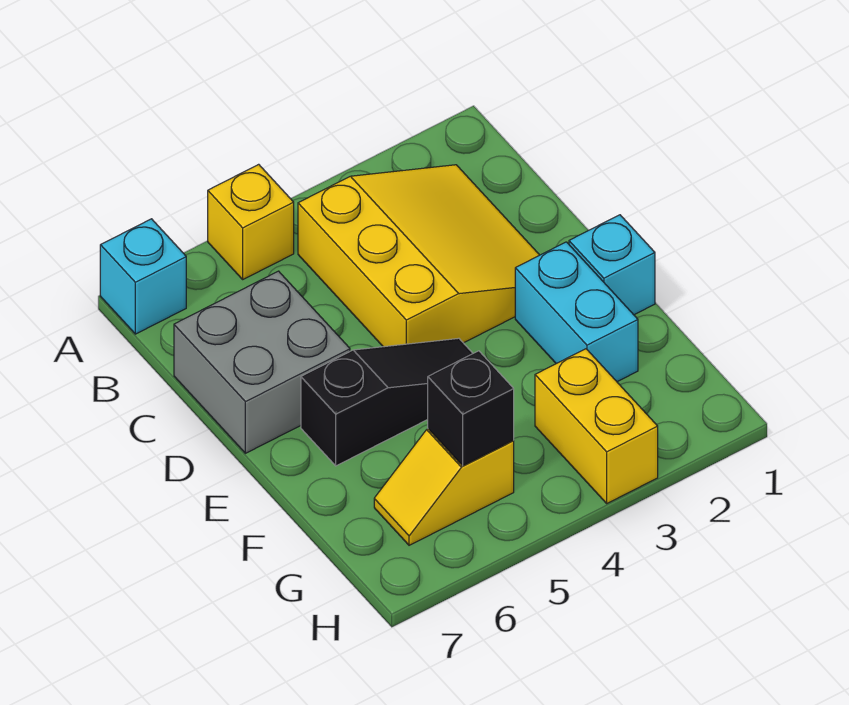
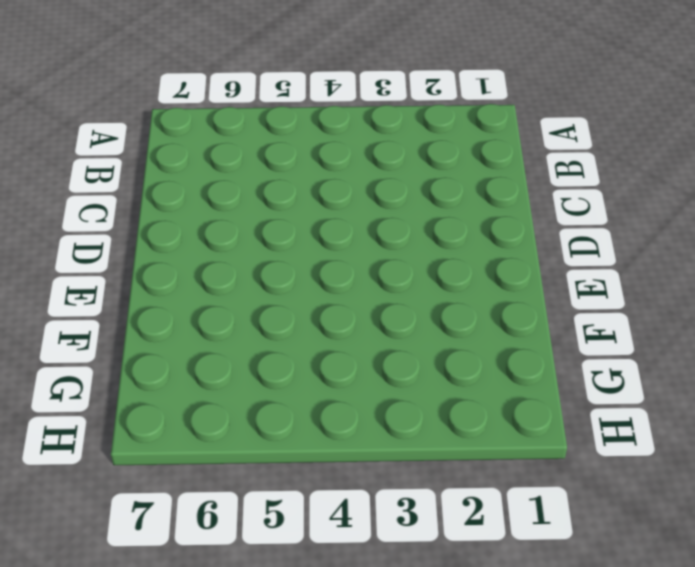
none -> yellow brick A5 level 1
none -> cyan brick A7 level 1

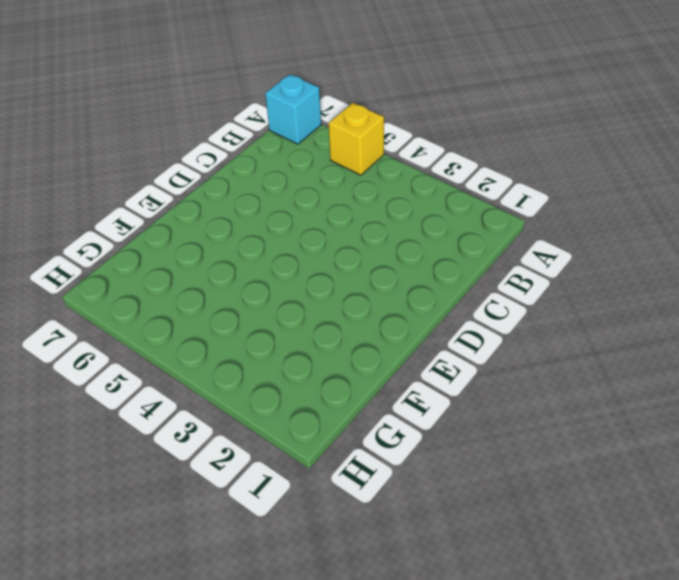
none -> yellow slope B2:D4 level 1 top 4
none -> grey brick C6:D7 level 1

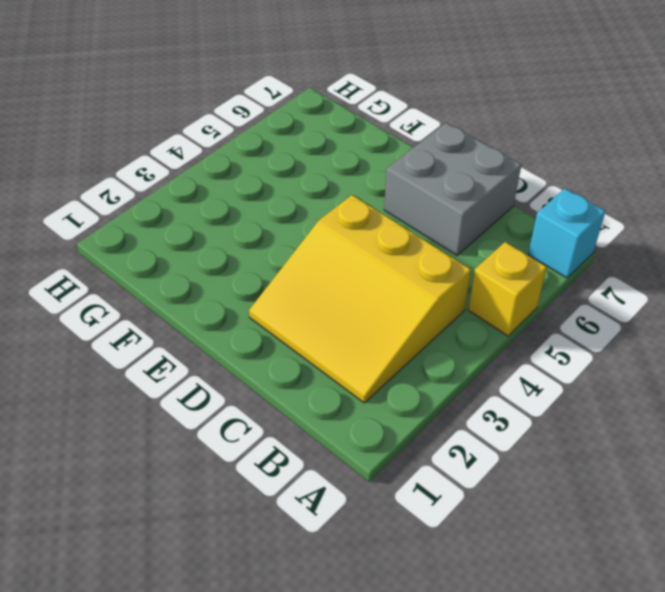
none -> cyan brick E1 level 1
none -> cyan brick E2:F2 level 1

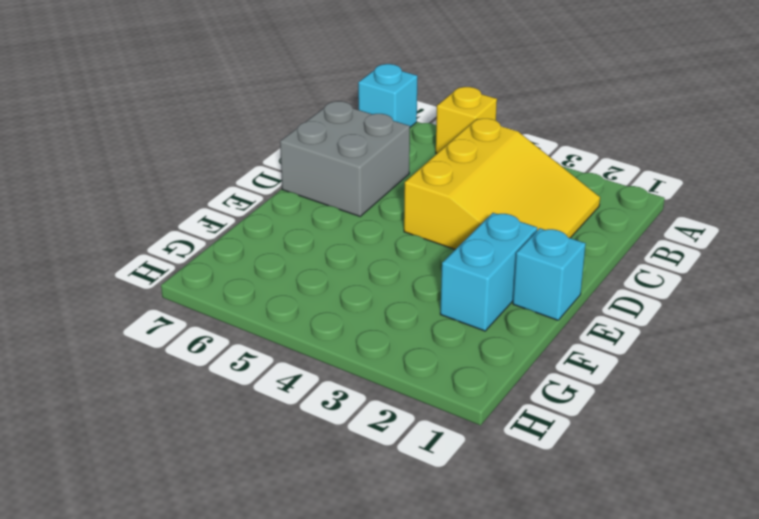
none -> black slope E4:E6 level 1 top 6
none -> yellow brick G3:H3 level 1

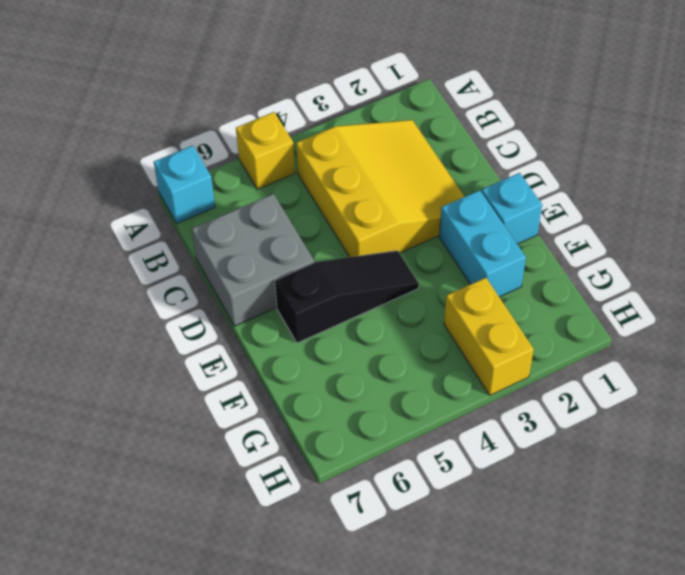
none -> yellow slope G5:G6 level 1 top 5
none -> black brick G5 level 2

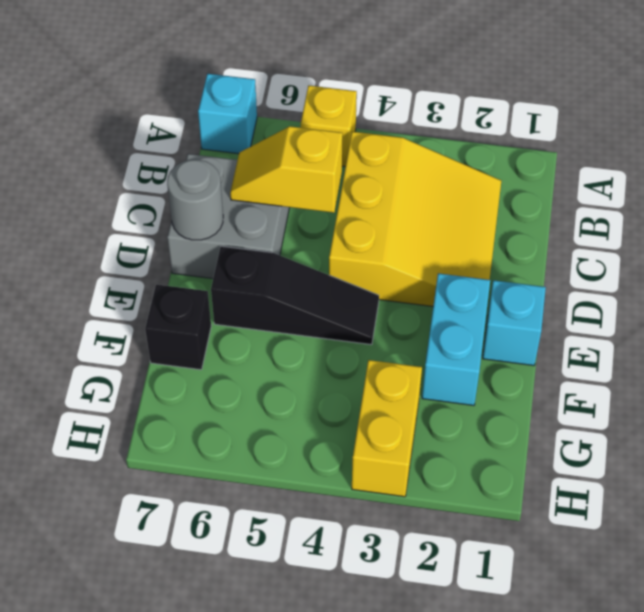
yellow slope C5:C6 level 2 top 5 -> yellow slope G5:G6 level 1 top 5
grey round brick D7 level 2 -> none
black brick F7 level 1 -> black brick G5 level 2

